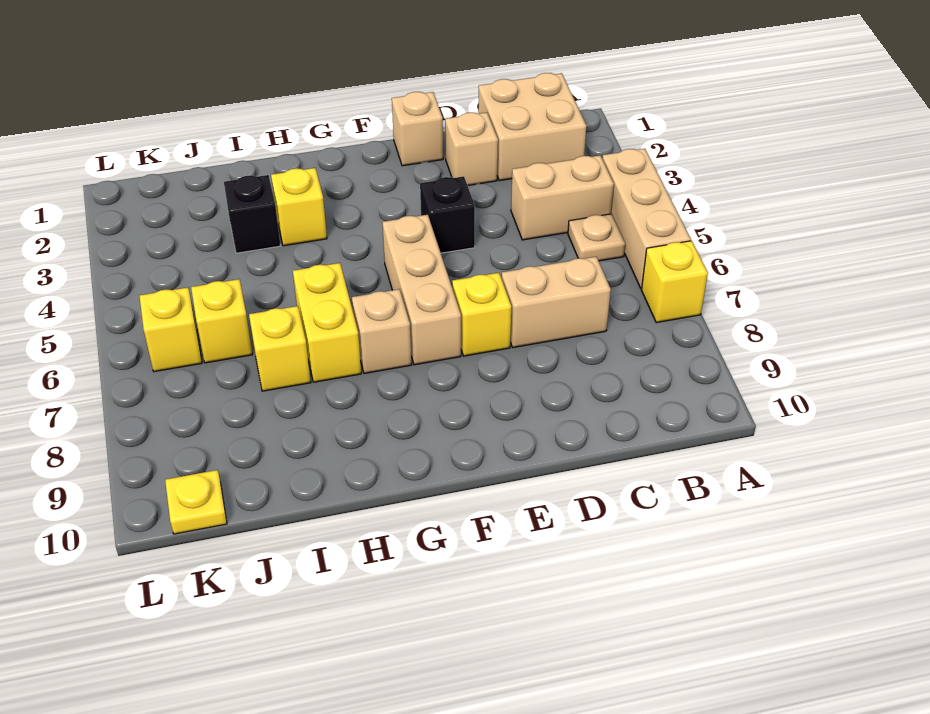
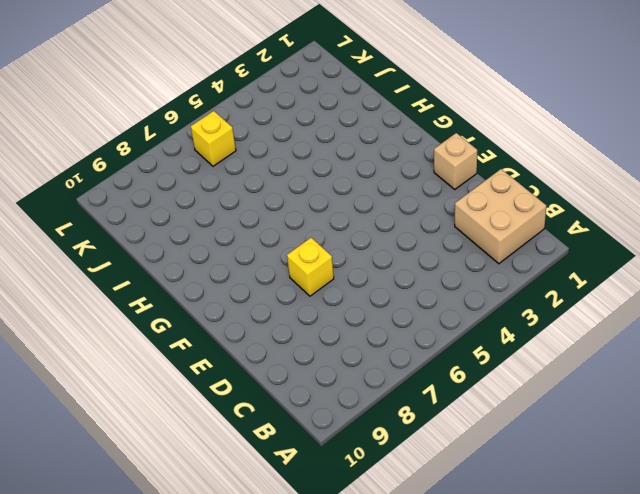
none -> tan brick A4:A6 level 1
none -> yellow brick A7 level 1
none -> tan brick B4:C4 level 1

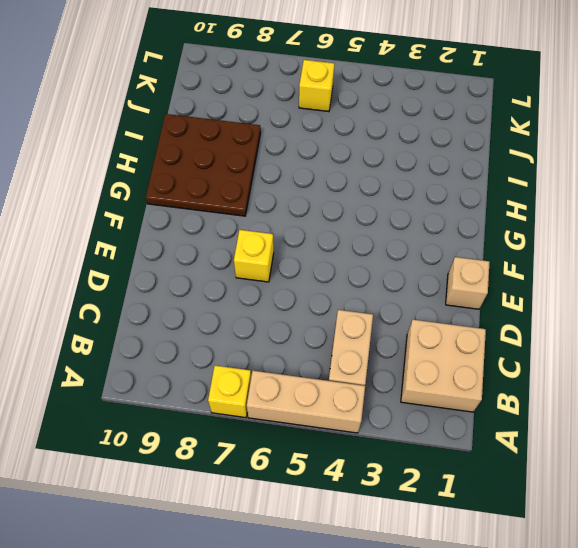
brown plate G8:I10 level 1 -> none
none -> tan plate B5 level 1
none -> tan brick C7:D7 level 1
none -> tan brick D2 level 1

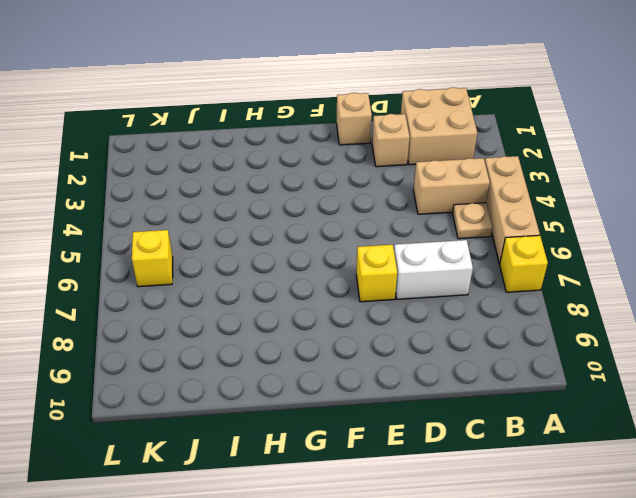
white brick C7:D7 level 1 -> tan brick C7:D7 level 1
none -> black brick E4 level 1
none -> tan brick F5:F7 level 1
none -> tan brick G7 level 1

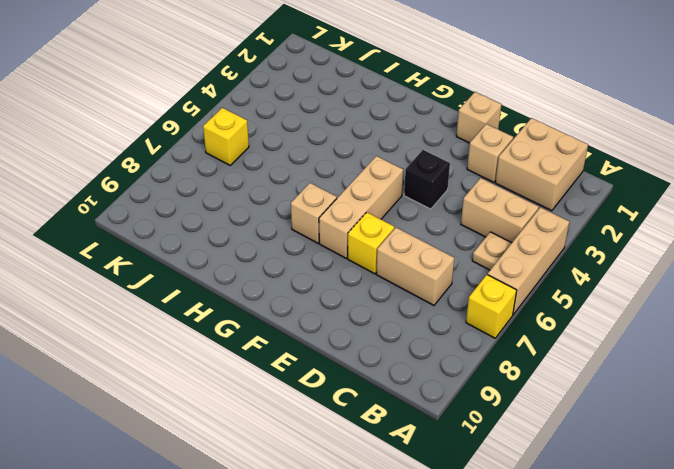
none -> yellow brick H3 level 1
none -> yellow brick H6:H7 level 1
none -> black brick I3 level 1

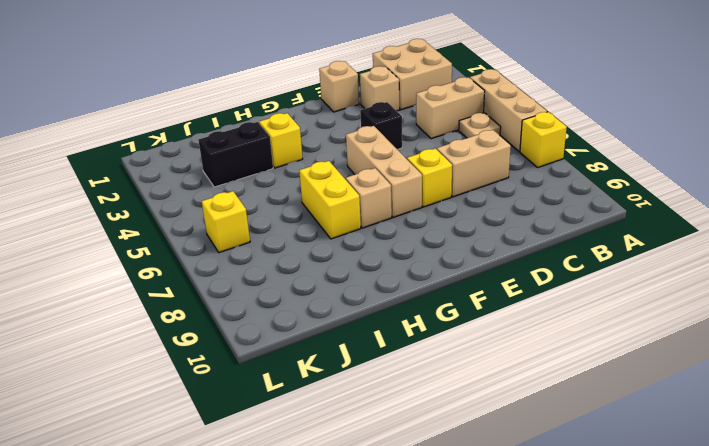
black brick I3:J3 level 1 -> black brick I3 level 1
none -> yellow brick I7 level 1
none -> yellow brick J6 level 1
none -> yellow plate K10 level 1

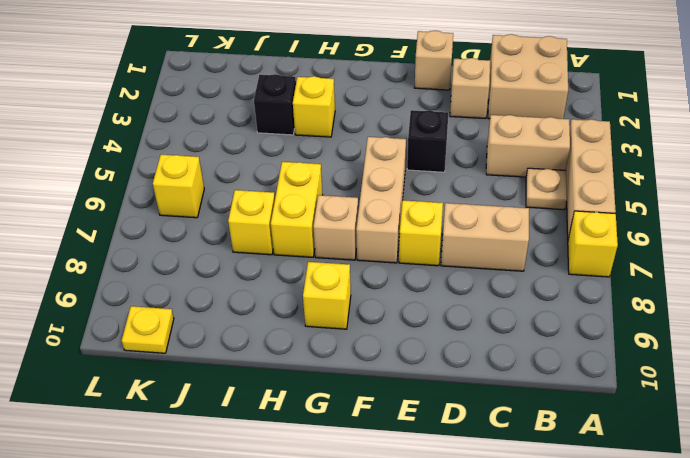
yellow brick G9 level 1 -> yellow brick J6 level 1

